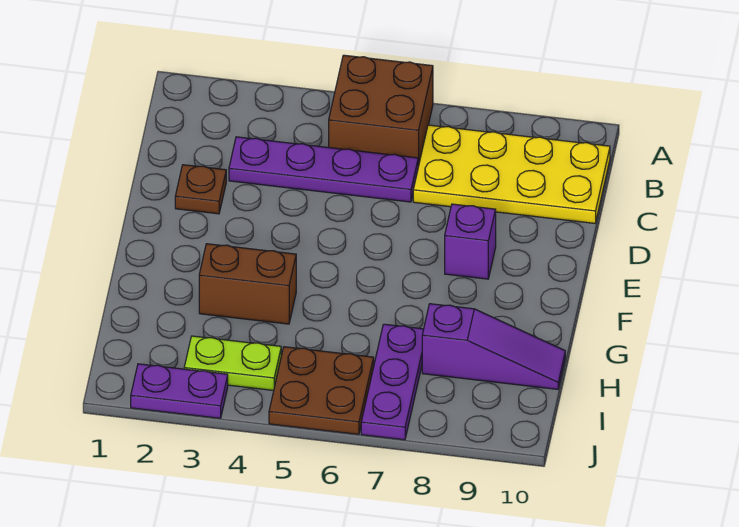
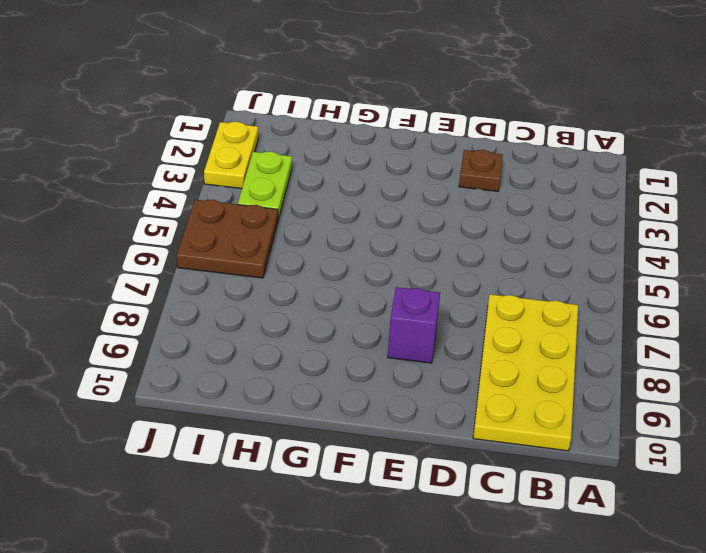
yellow plate J2:J3 level 1 -> purple plate J2:J3 level 1
none -> brown brick A5:B6 level 1
none -> purple plate C3:C6 level 1

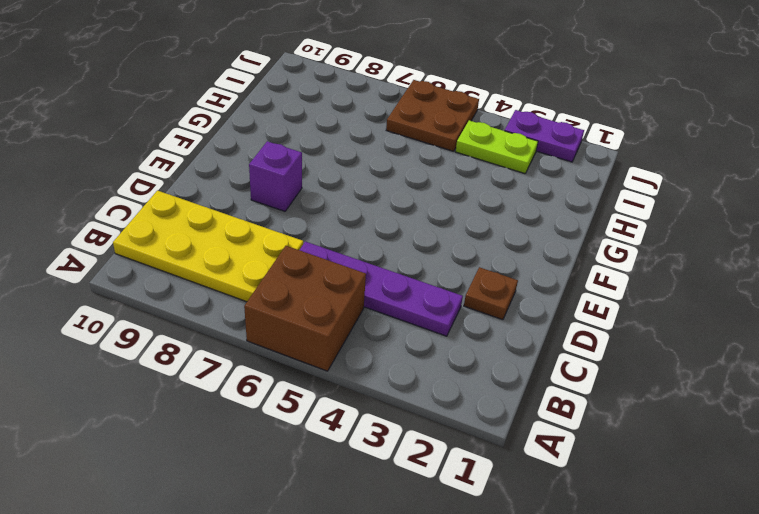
none -> brown brick G3:G4 level 1
none -> purple plate H7:J7 level 1

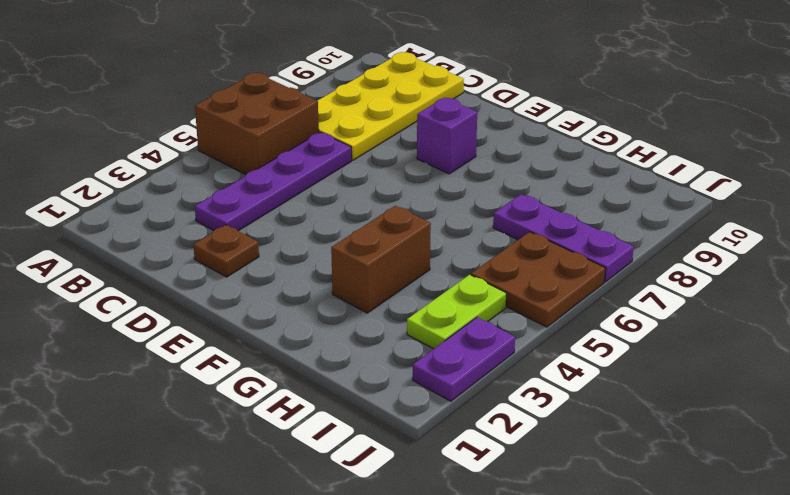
none -> purple slope H8:H10 level 1 top 8

